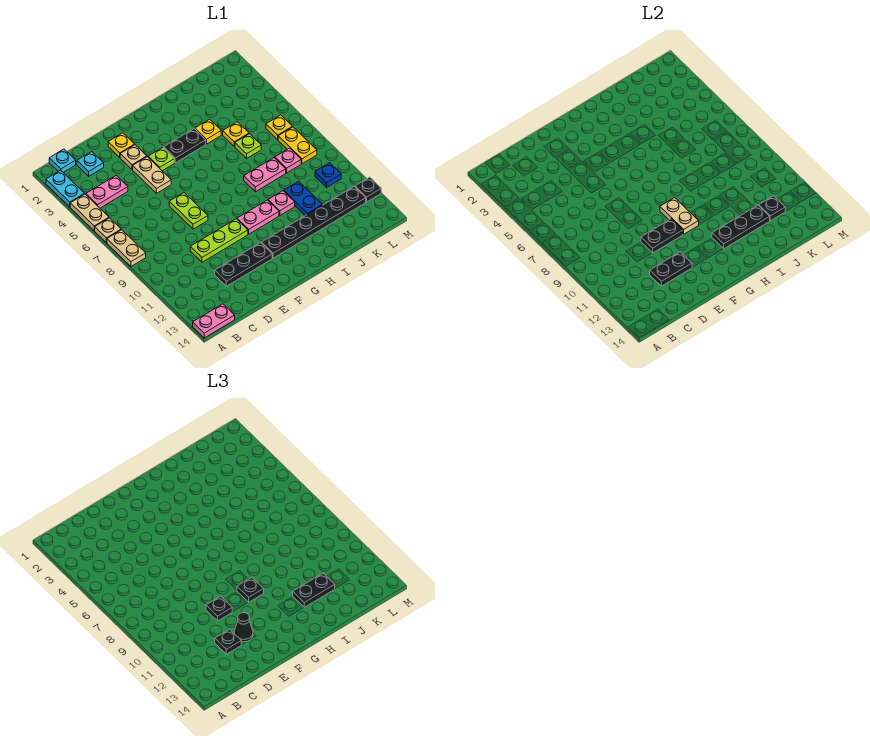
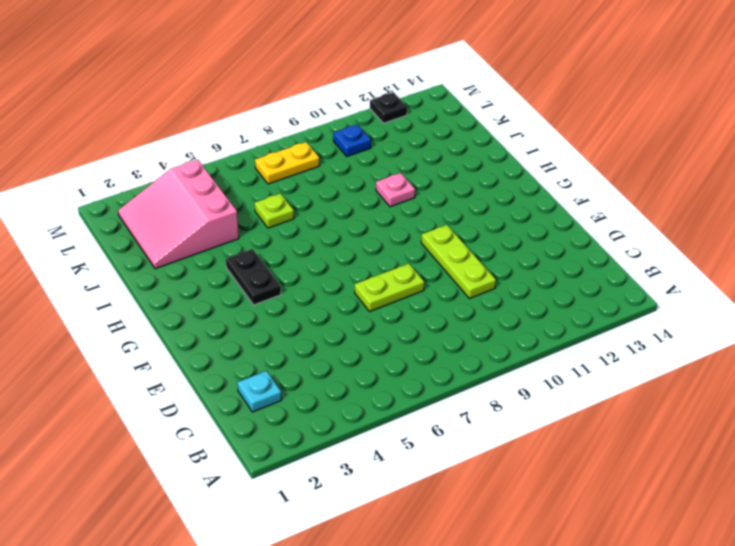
pink slope J2:L4 level 1 top 4 -> none
none -> cyan plate A2:A3 level 1
none -> tan plate A4:A5 level 1
none -> tan plate A6 level 1
none -> tan plate A7:A8 level 1

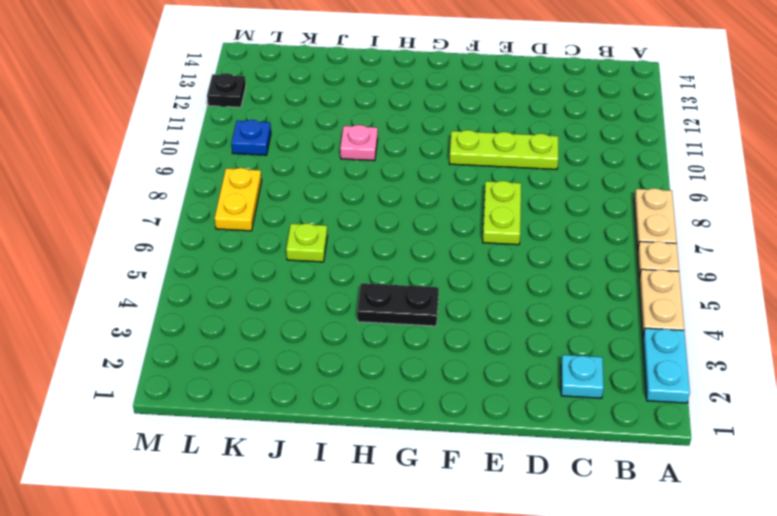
none -> pink plate A14:B14 level 1
none -> cyan plate B1 level 1
none -> pink plate B4:C4 level 1
none -> black plate D12:F12 level 1

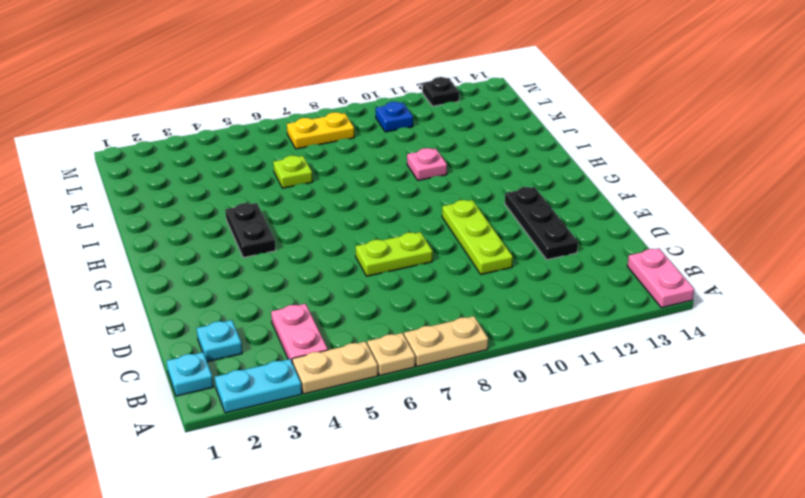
none -> yellow plate E2 level 1
none -> tan plate E3 level 1
none -> tan plate E4:E5 level 1
none -> lime plate F4 level 1

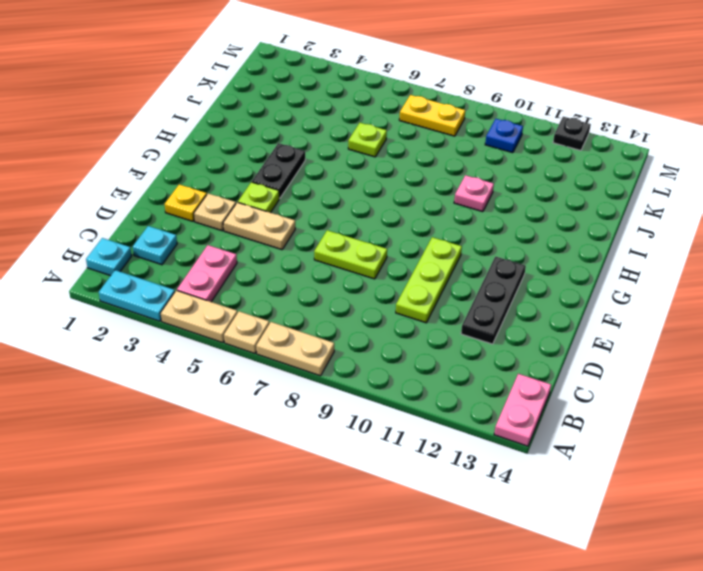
none -> pink plate G10:H10 level 1
none -> black plate G12:L12 level 1
none -> yellow plate I4 level 1
none -> pink plate I8:J8 level 1

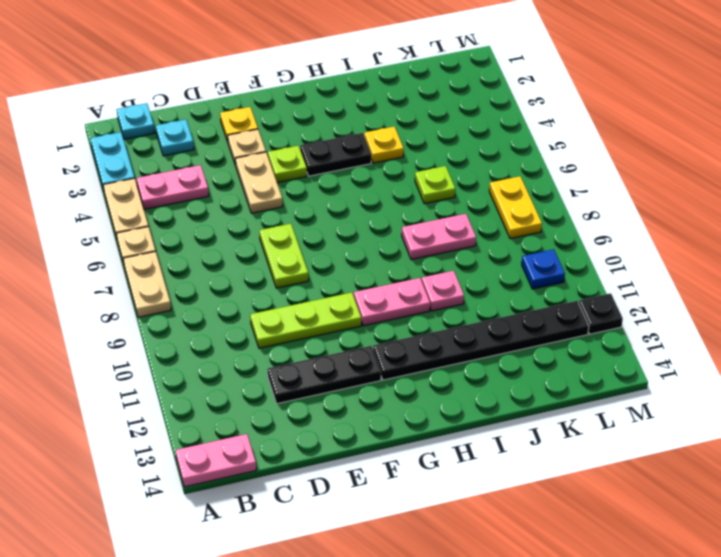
none -> yellow plate J5 level 1
none -> blue plate J10:J11 level 1
none -> pink plate K8 level 1
none -> yellow plate L6 level 1

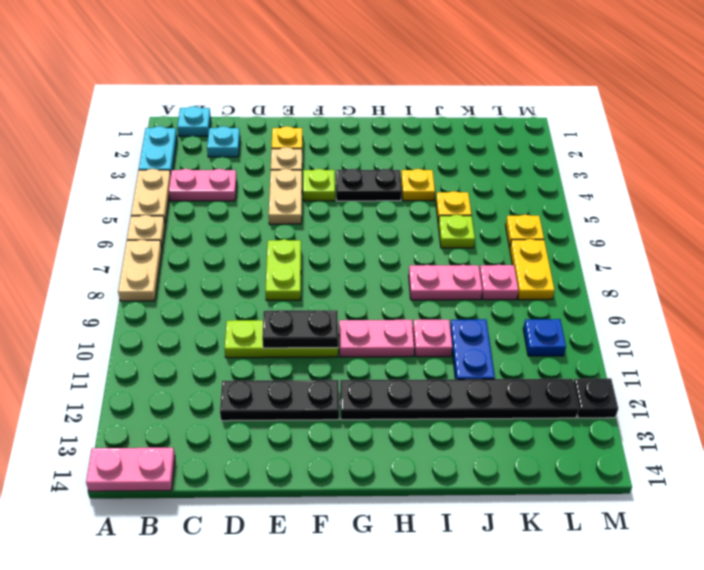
none -> black plate D12:E12 level 2
none -> tan plate G9:G10 level 2
none -> black plate H12:J12 level 2
none -> black plate K12 level 2

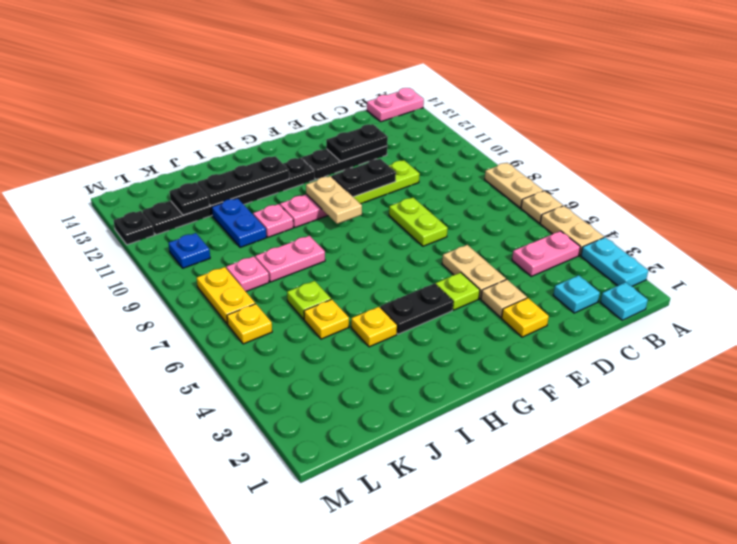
none -> black plate D12 level 3
none -> black plate E10 level 3
none -> black cone E12 level 3
none -> black plate G10 level 3

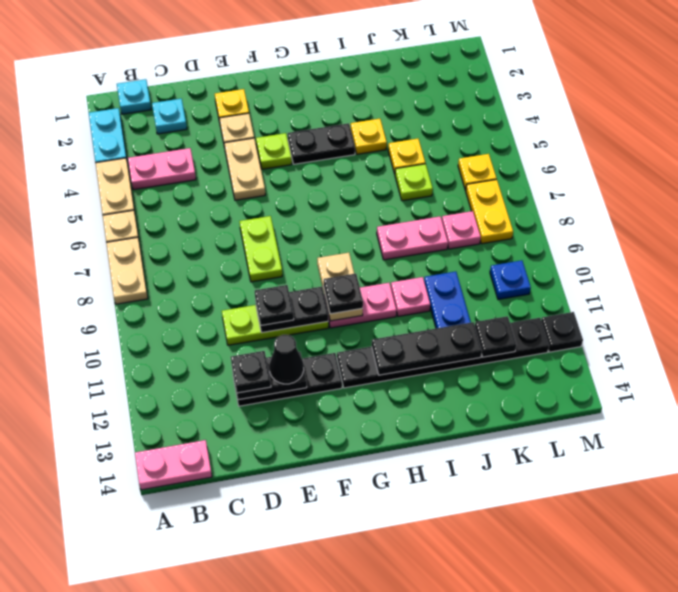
none -> black plate I12:J12 level 3

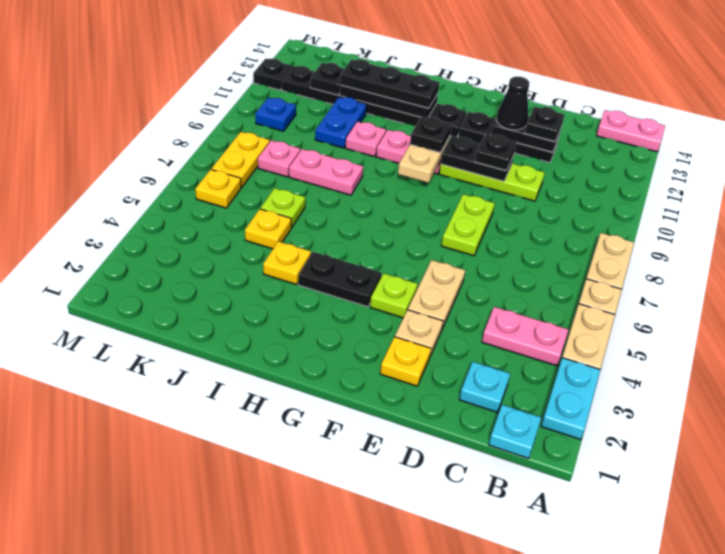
black plate H12:J12 level 3 -> black plate I12:J12 level 3

